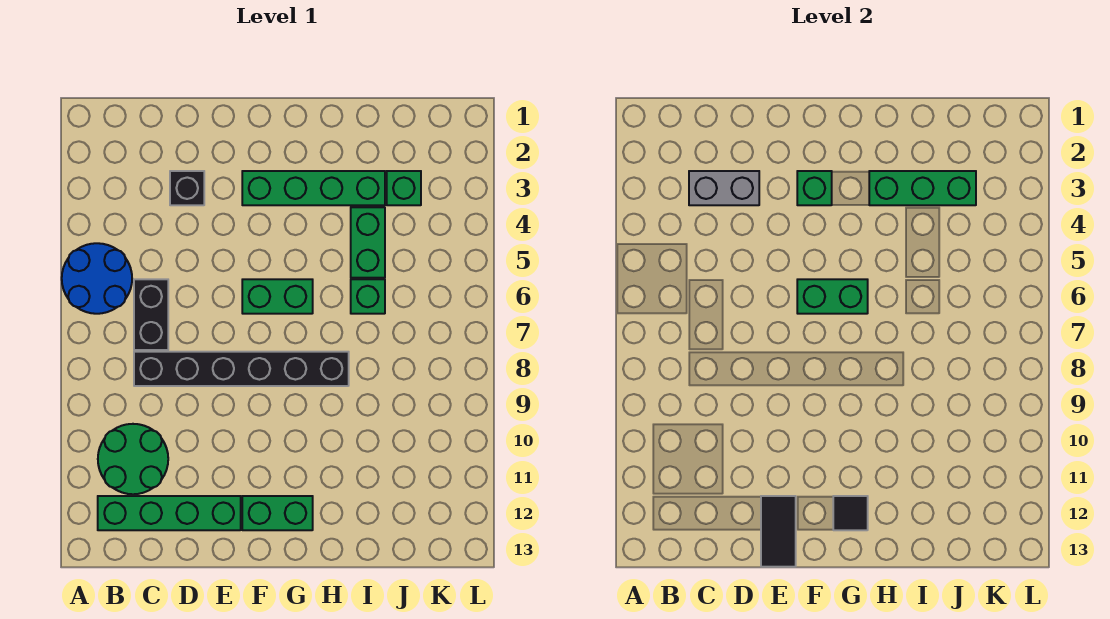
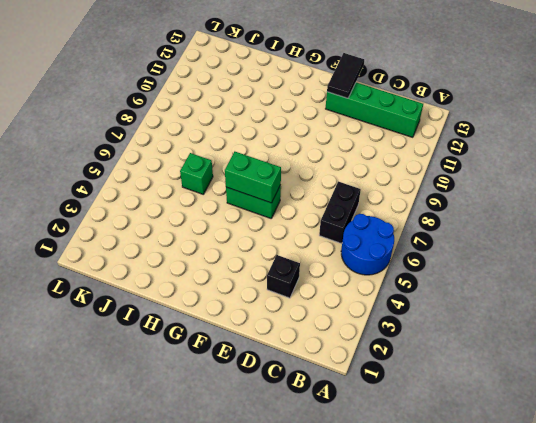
none -> green round brick B10:C11 level 1
none -> black brick C8:H8 level 1
none -> green brick F3:I3 level 1

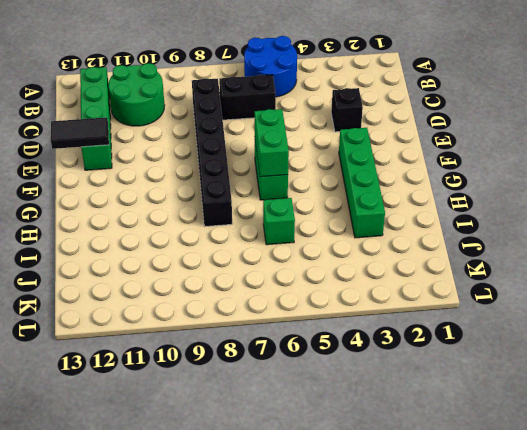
none -> green brick F12:G12 level 1
none -> green brick I4:I5 level 1
none -> green brick J3 level 1

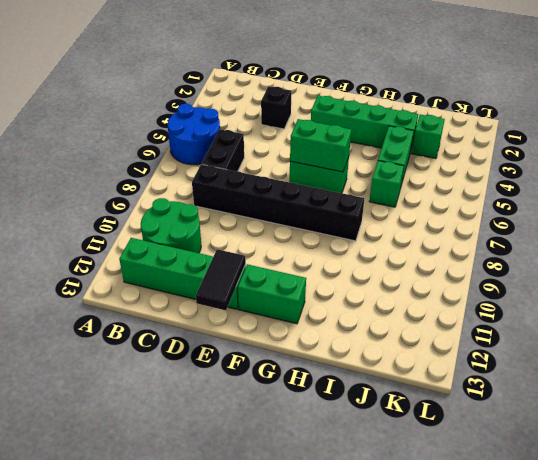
none -> grey brick C3:D3 level 2
none -> green brick F3 level 2
none -> black tile G12 level 2

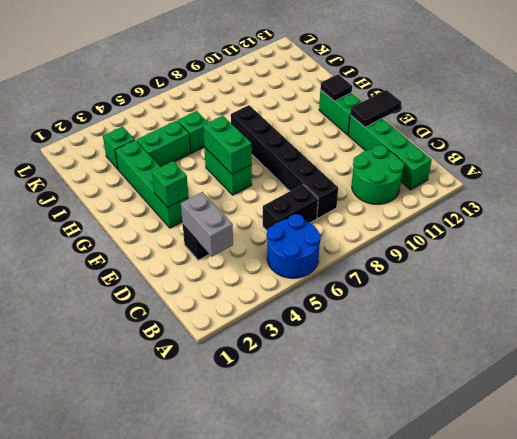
none -> green brick H3:J3 level 2

